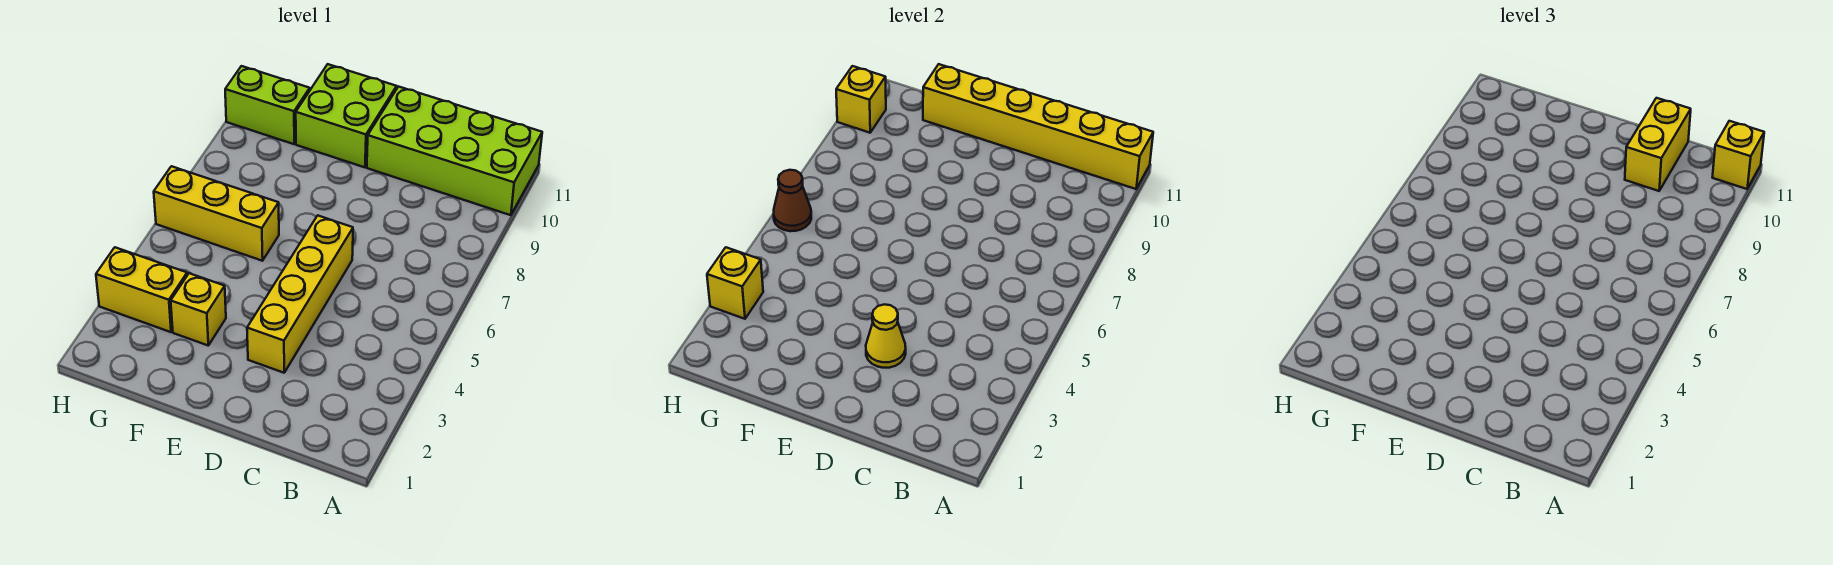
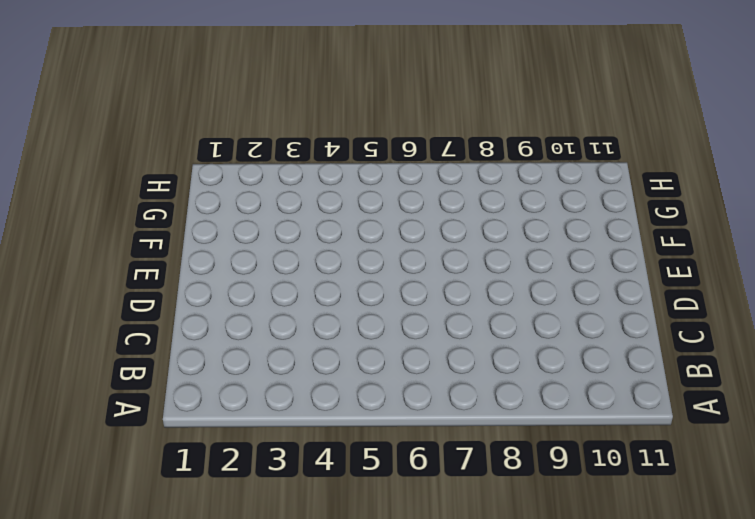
none -> lime brick A10:D11 level 1
none -> yellow brick D3:D6 level 1
none -> lime brick E10:F11 level 1

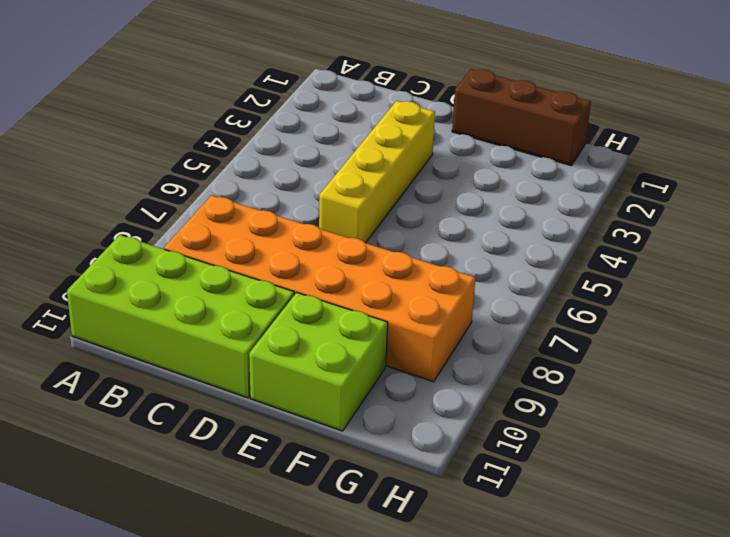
orange brick B8:G9 level 1 -> none
brown brick E1:G1 level 1 -> none
none -> yellow brick F3 level 1
none -> yellow brick F6:H6 level 1
none -> yellow brick G3:H3 level 1

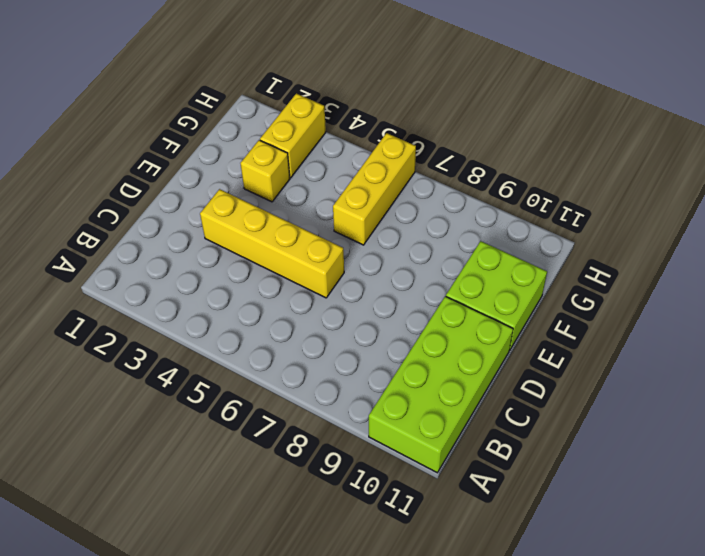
none -> lime brick G10:H10 level 1
none -> yellow brick A11:F11 level 2
none -> yellow cone D3 level 2

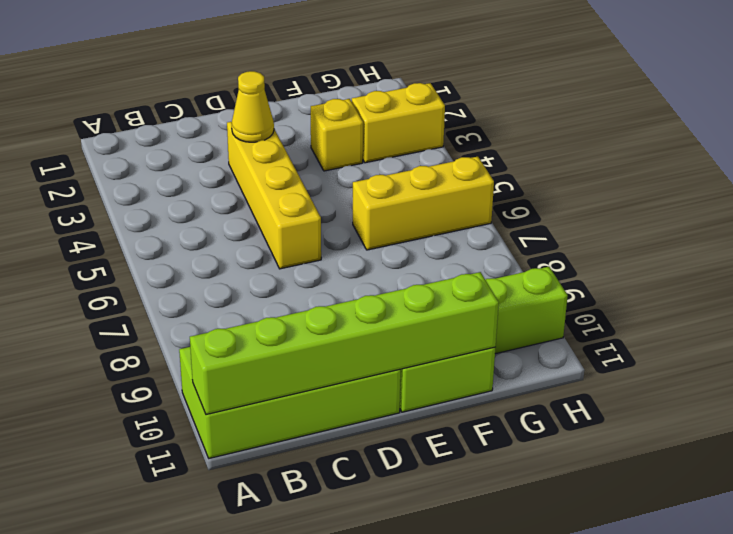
lime brick A11:F11 level 2 -> yellow brick A11:F11 level 2
none -> yellow brick H3 level 2
none -> brown cone H6 level 2
none -> yellow brick H10 level 2

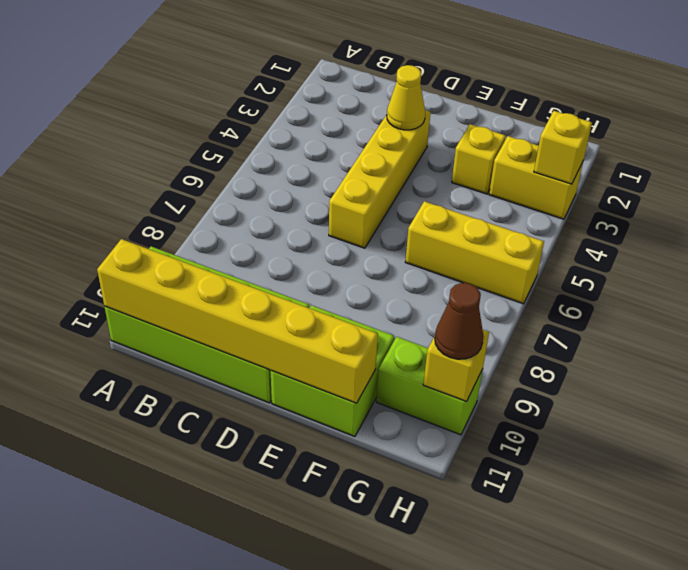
brown cone H10 level 3 -> brown cone H6 level 2
none -> yellow brick A11 level 3
none -> yellow brick C10:C11 level 3

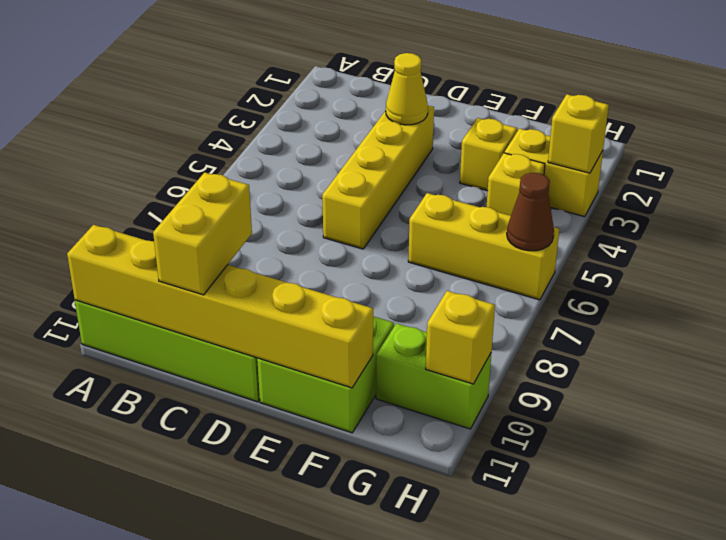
yellow brick G4 level 1 -> yellow brick A11 level 3

